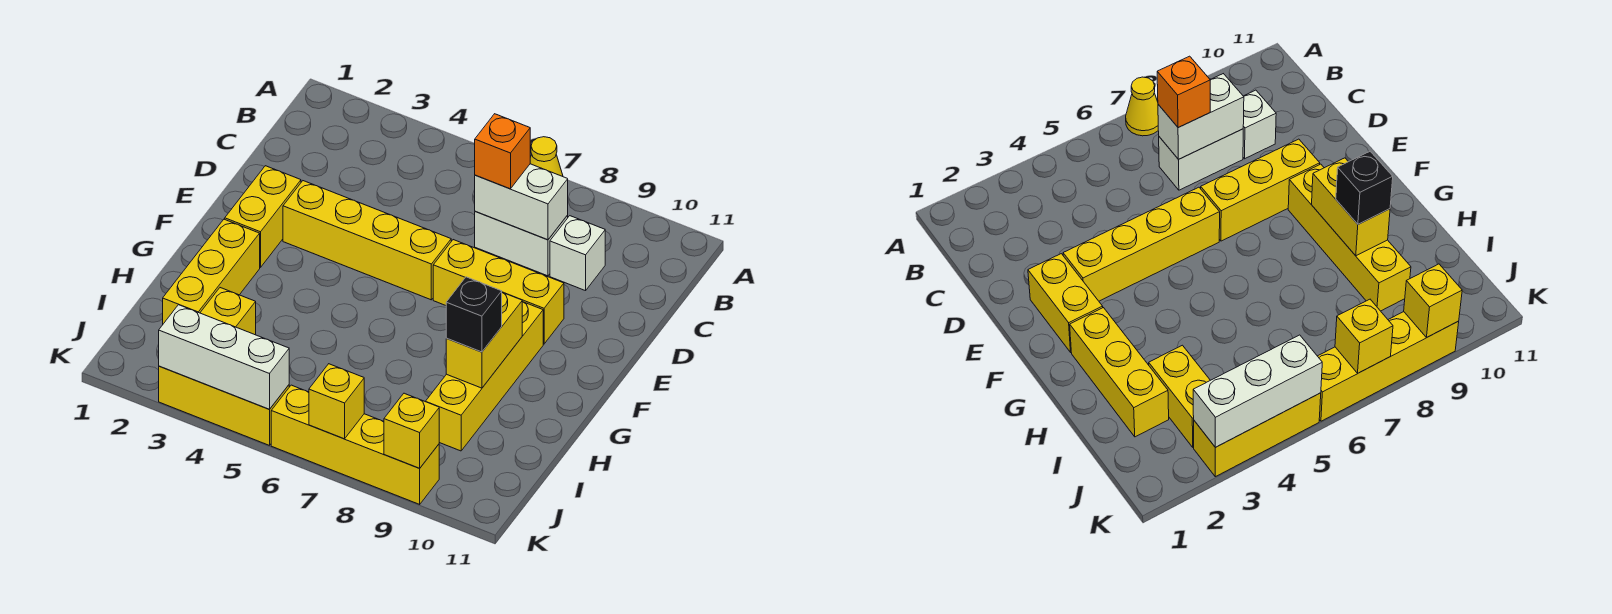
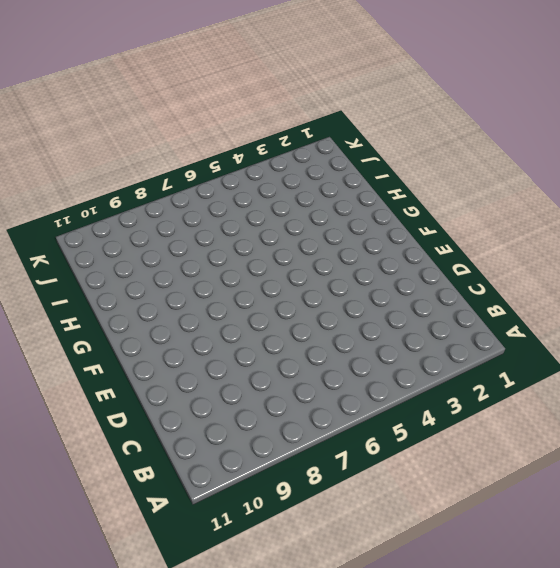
none -> yellow cone A7 level 1
none -> white brick C7:C8 level 1
none -> white brick C9 level 1

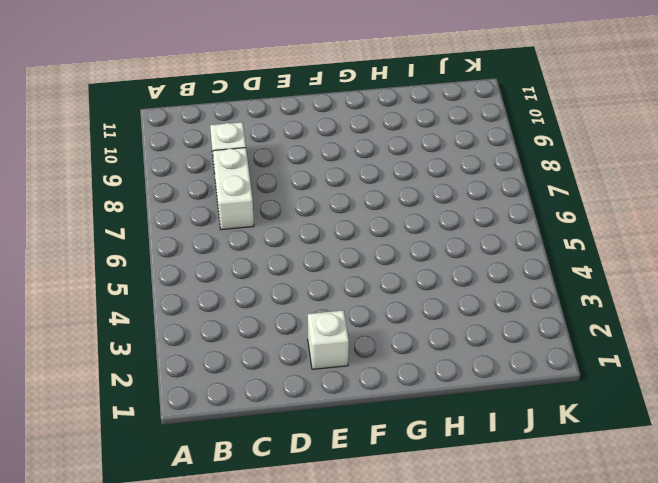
white brick E2 level 1 -> yellow brick E2:F2 level 1
none -> yellow cone A7 level 1
none -> yellow brick E3:E6 level 1
none -> yellow brick E7:E9 level 1

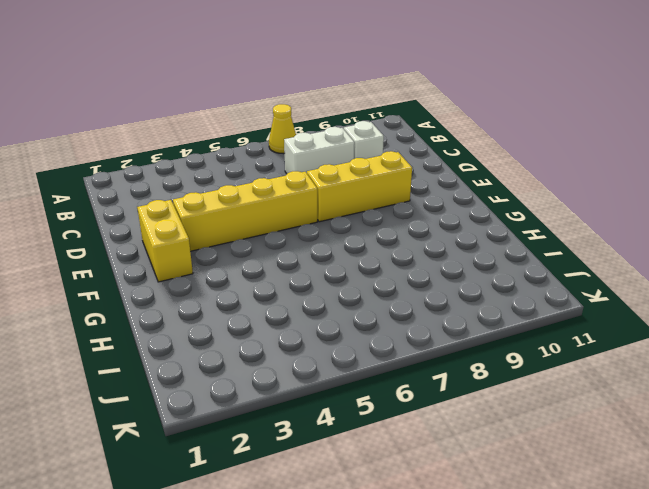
none -> yellow brick F9:I9 level 1
none -> yellow brick G2:I2 level 1
none -> yellow brick I3:J3 level 1

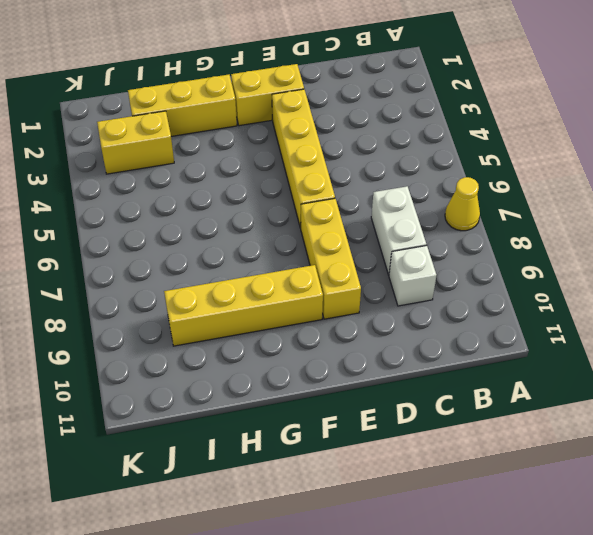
none -> yellow brick K3:K5 level 1
none -> yellow brick K6:K9 level 1
none -> white brick C7:C8 level 2

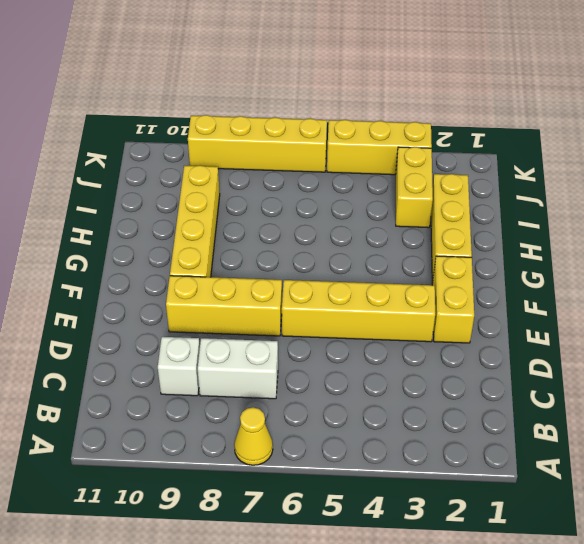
none -> white brick C7:C8 level 2
none -> yellow brick G9:H9 level 2
none -> white brick K3:K5 level 2

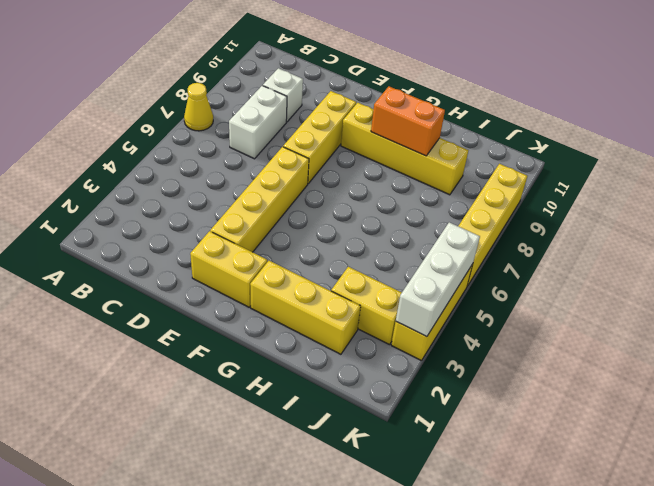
orange brick G9:H9 level 2 -> yellow brick G9:H9 level 2
none -> white brick C7:C8 level 2
none -> yellow brick K7 level 2
none -> yellow brick K9 level 2

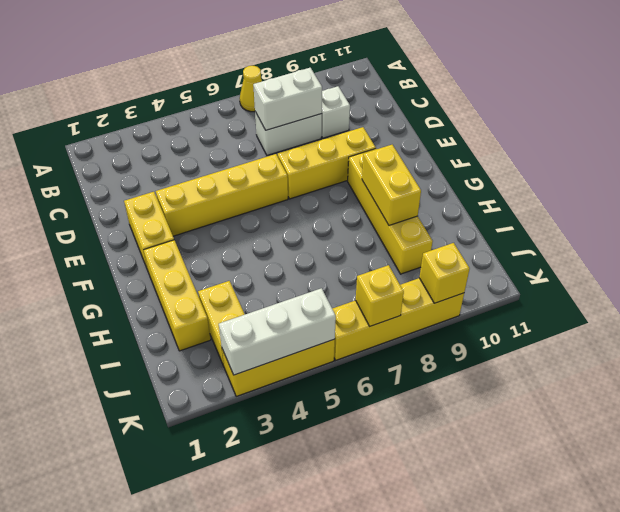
none -> orange brick C7 level 3
none -> black brick H9 level 3

